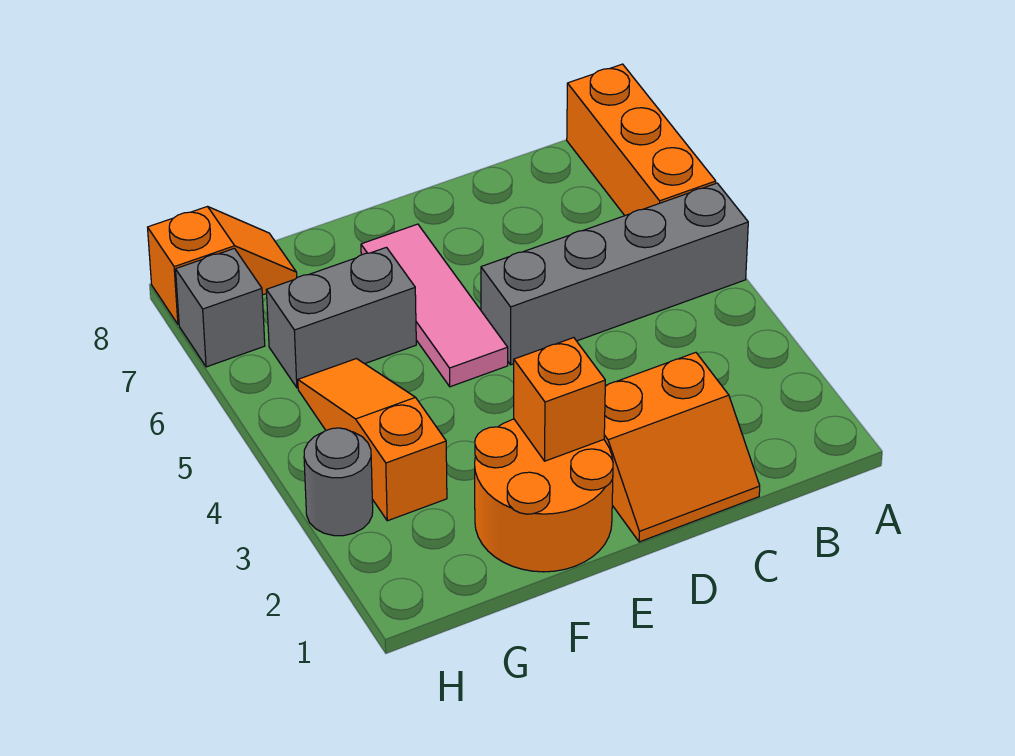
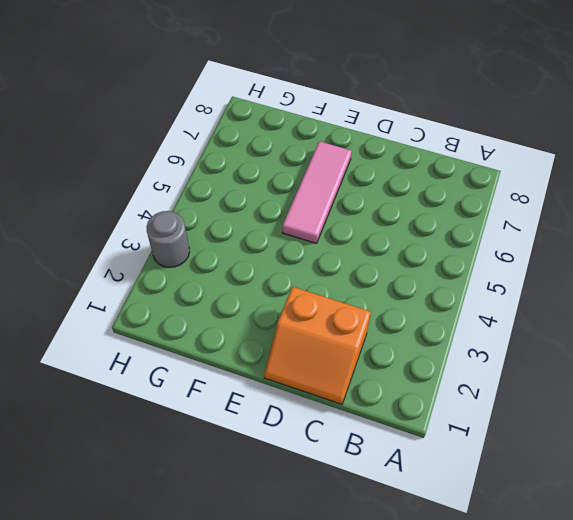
none -> grey brick A5:D5 level 1
none -> orange brick A6:A8 level 1

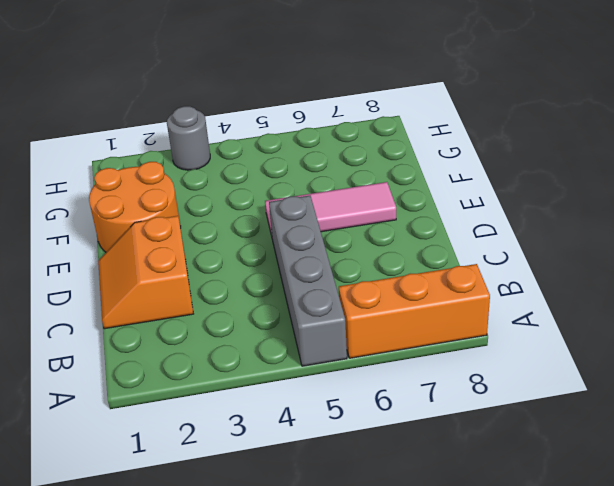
none -> grey brick F6:G6 level 1
none -> orange slope G3:G5 level 1 top 3

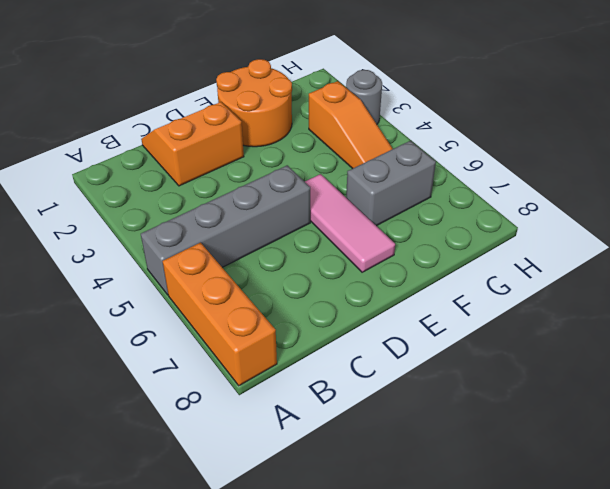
none -> orange slope G8:H8 level 1 top H
none -> grey brick H7 level 1

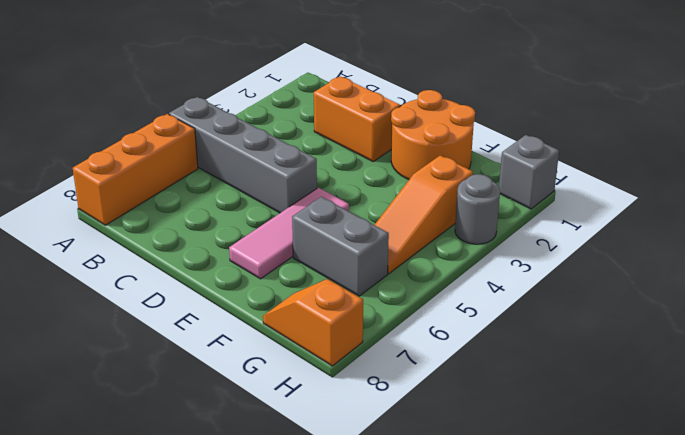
grey brick H1 level 1 -> grey brick H7 level 1
none -> orange brick E2 level 2

